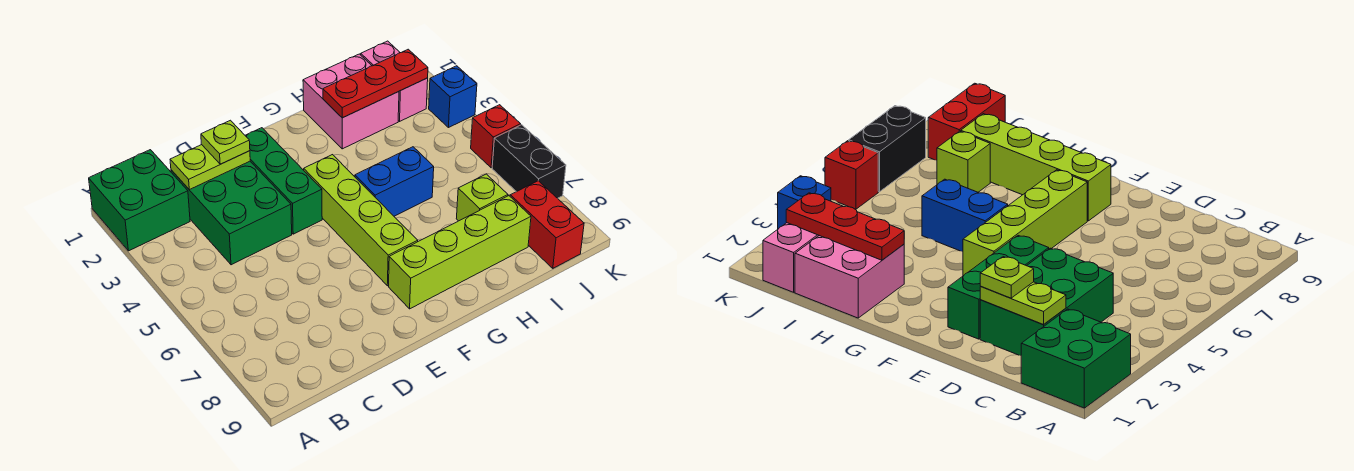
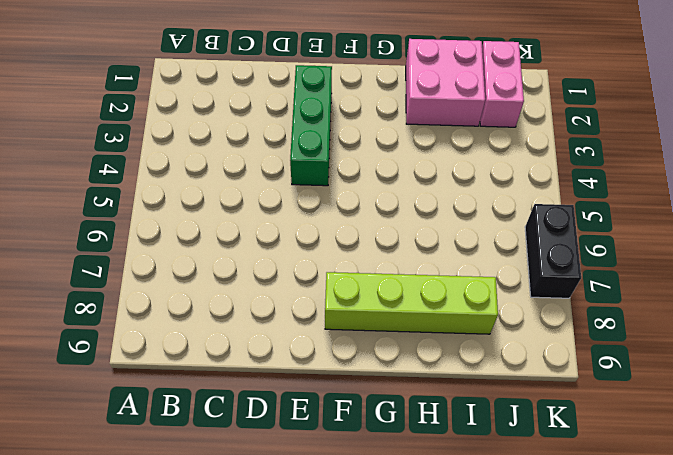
none -> green brick A1:B2 level 1
none -> green brick C2:D4 level 1
none -> lime brick F4:F7 level 1

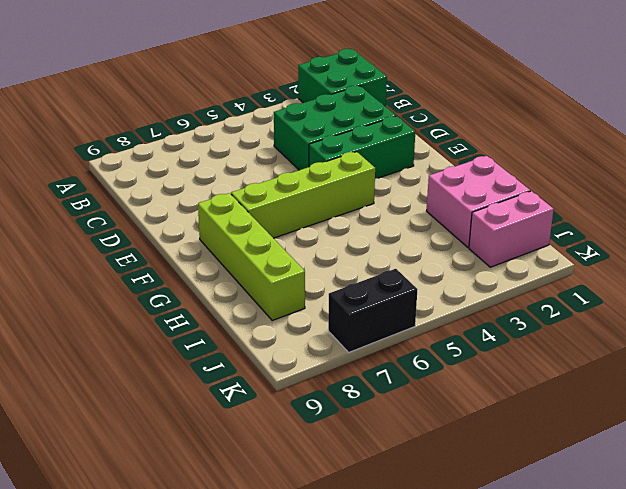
none -> blue brick G5:H5 level 1
none -> lime brick I7 level 1
none -> red brick J8:J9 level 1

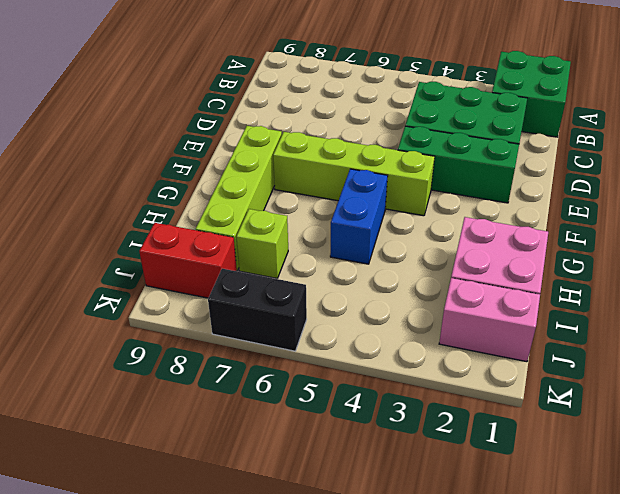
none -> blue brick K3 level 1
none -> red brick K5 level 1
none -> lime plate C2:D2 level 2

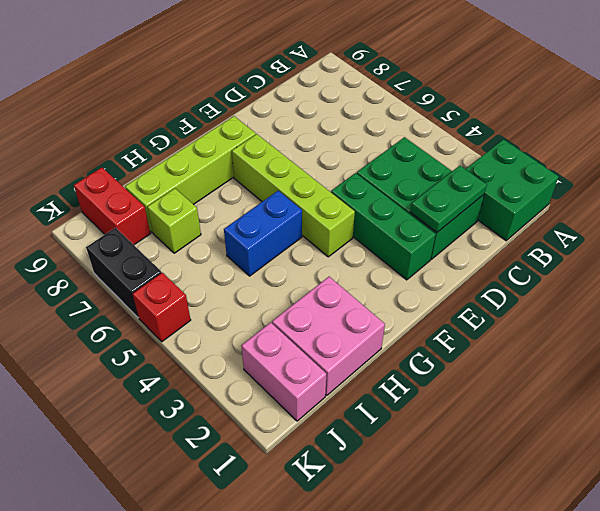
green plate C2:D2 level 2 -> lime plate C2:D2 level 2
none -> blue brick K3 level 1
none -> red plate H2:J2 level 2
none -> lime plate D2 level 3

